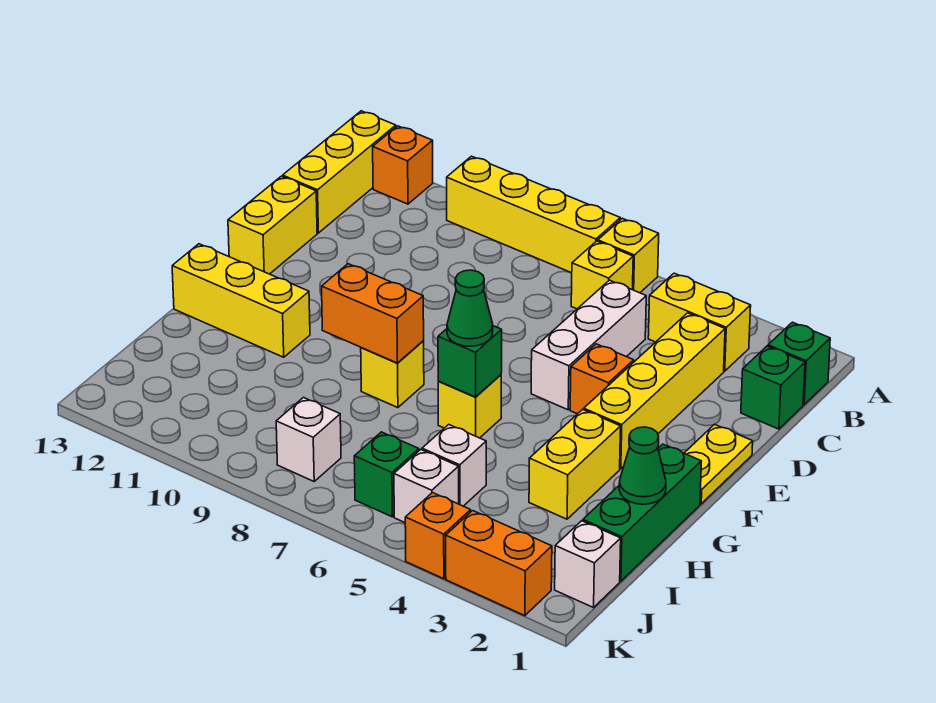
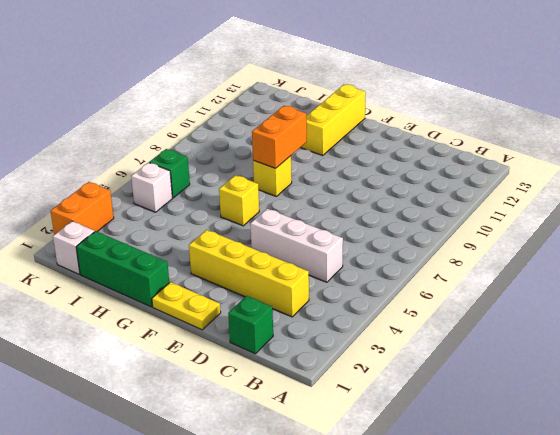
none -> yellow brick A6 level 1
none -> yellow brick A7:A10 level 1
none -> orange brick A12 level 1

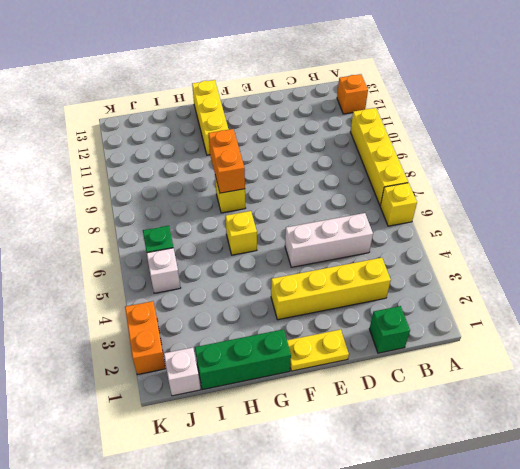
none -> yellow brick A13:C13 level 1
none -> green brick B1 level 1
none -> yellow brick B3:B4 level 1

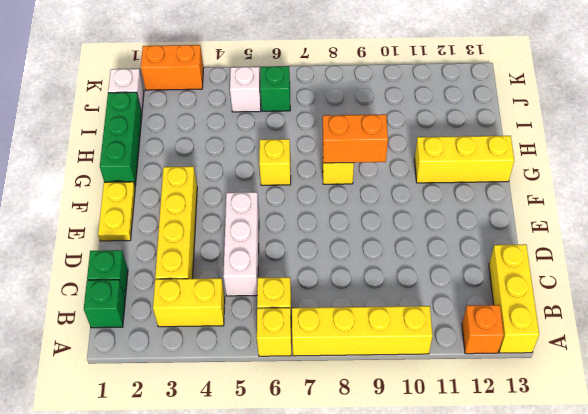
none -> yellow brick D13:E13 level 1
none -> orange brick E4 level 1
none -> yellow brick G3:H3 level 1

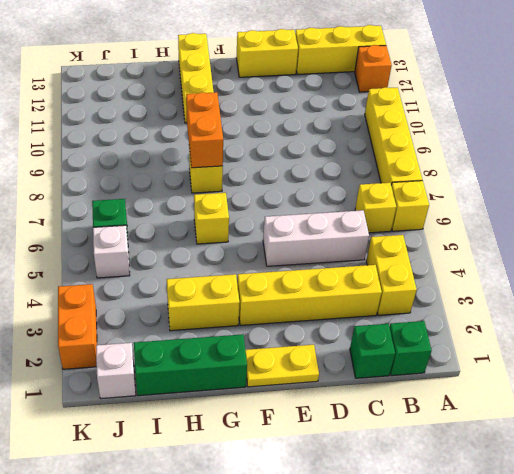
none -> orange brick E4 level 1
none -> white brick I5 level 1
none -> white brick J8 level 1

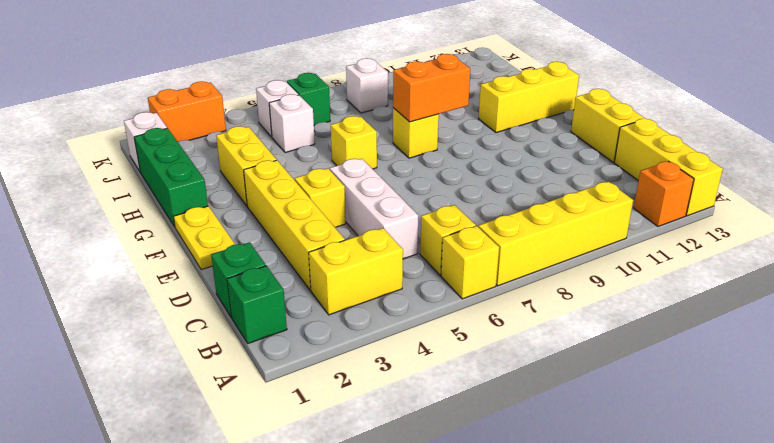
yellow brick E4 level 1 -> orange brick E4 level 1
none -> orange brick K4 level 1
none -> green brick G6 level 2
none -> green cone H1 level 2

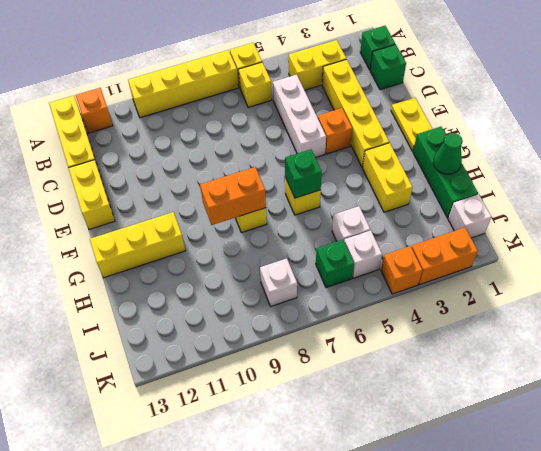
none -> green cone G6 level 3

